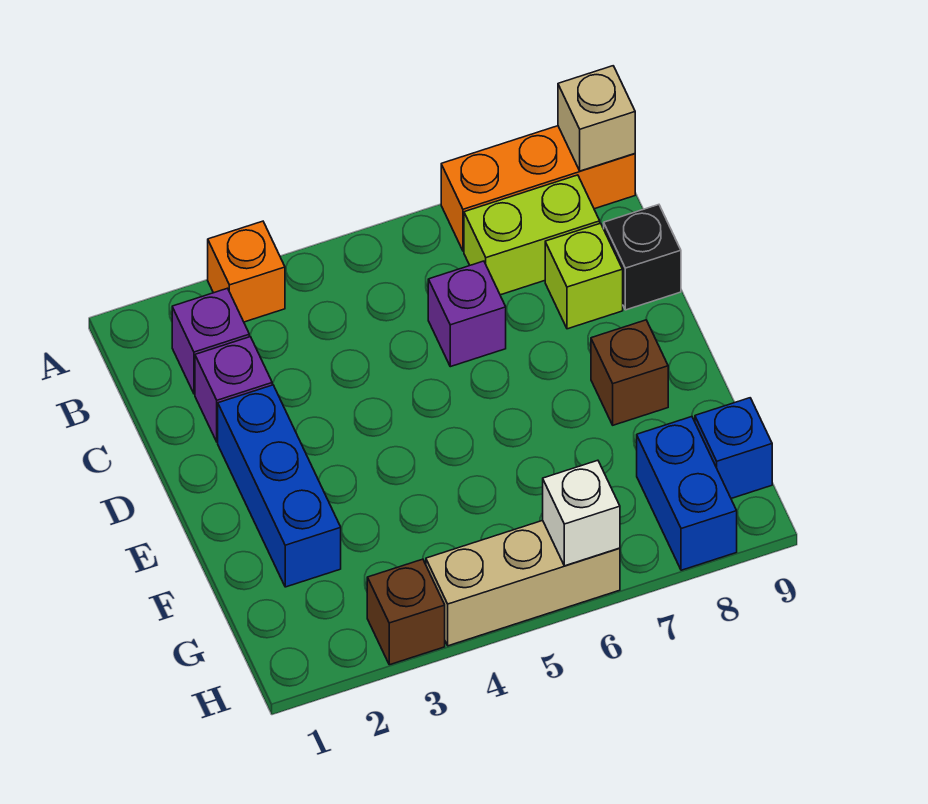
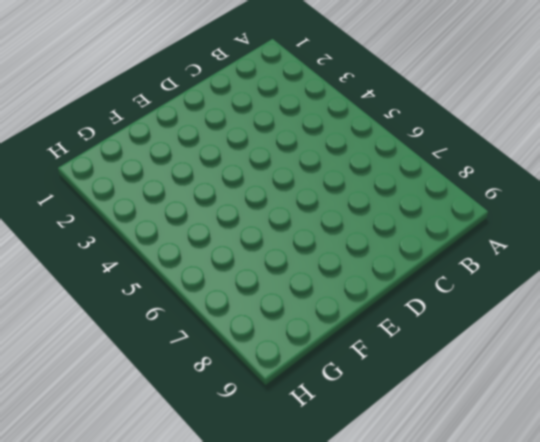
none -> orange brick A3 level 1
none -> orange brick A7:A9 level 1
none -> purple brick B2 level 1

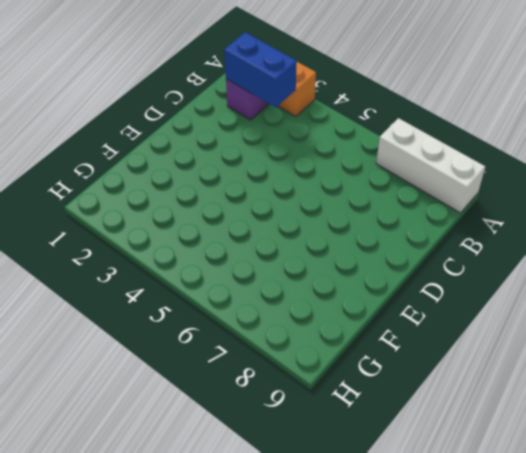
white brick A7:A9 level 1 -> orange brick A7:A9 level 1
blue brick B2:B3 level 2 -> blue brick G8:H8 level 1
none -> lime brick B7:B8 level 1
none -> purple brick C2 level 1
none -> purple brick C6 level 1

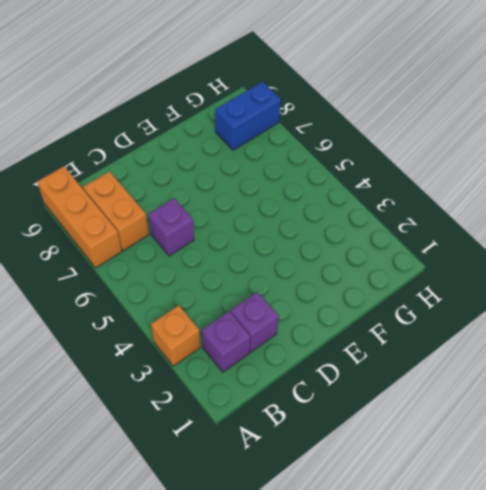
orange brick B7:B8 level 1 -> lime brick B7:B8 level 1
none -> lime brick C8 level 1
none -> black brick C9 level 1
none -> blue brick D2:F2 level 1

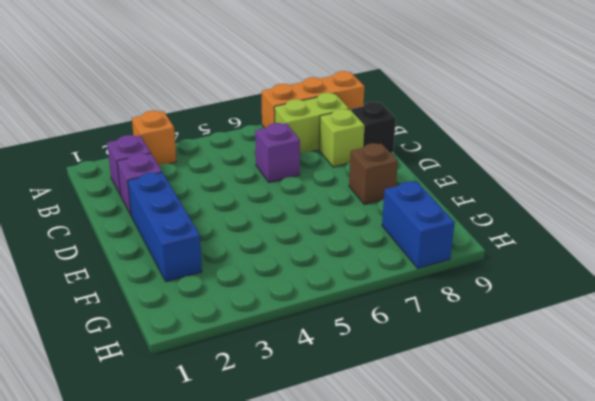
none -> blue brick G9 level 1
none -> brown brick H3 level 1
none -> tan brick H4:H6 level 1

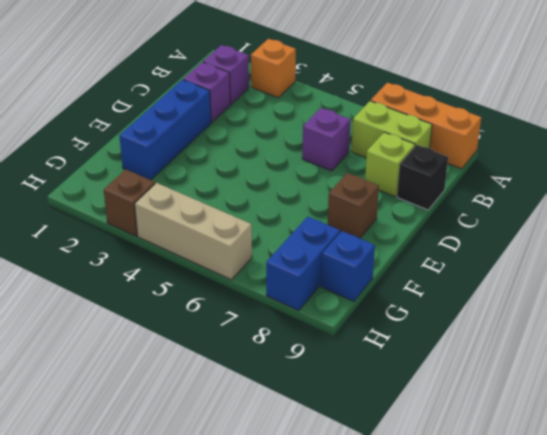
none -> tan brick A9 level 2
none -> white brick H6 level 2

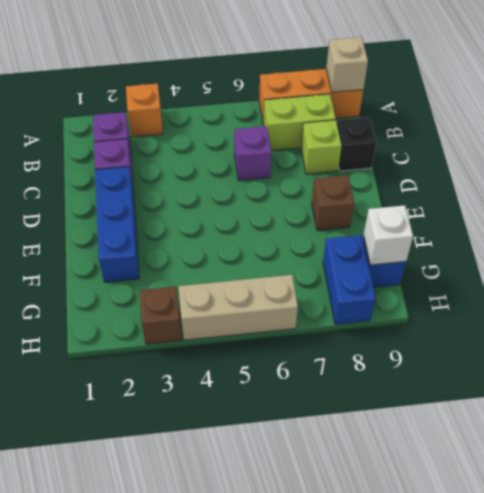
white brick G9 level 2 -> white brick H6 level 2

